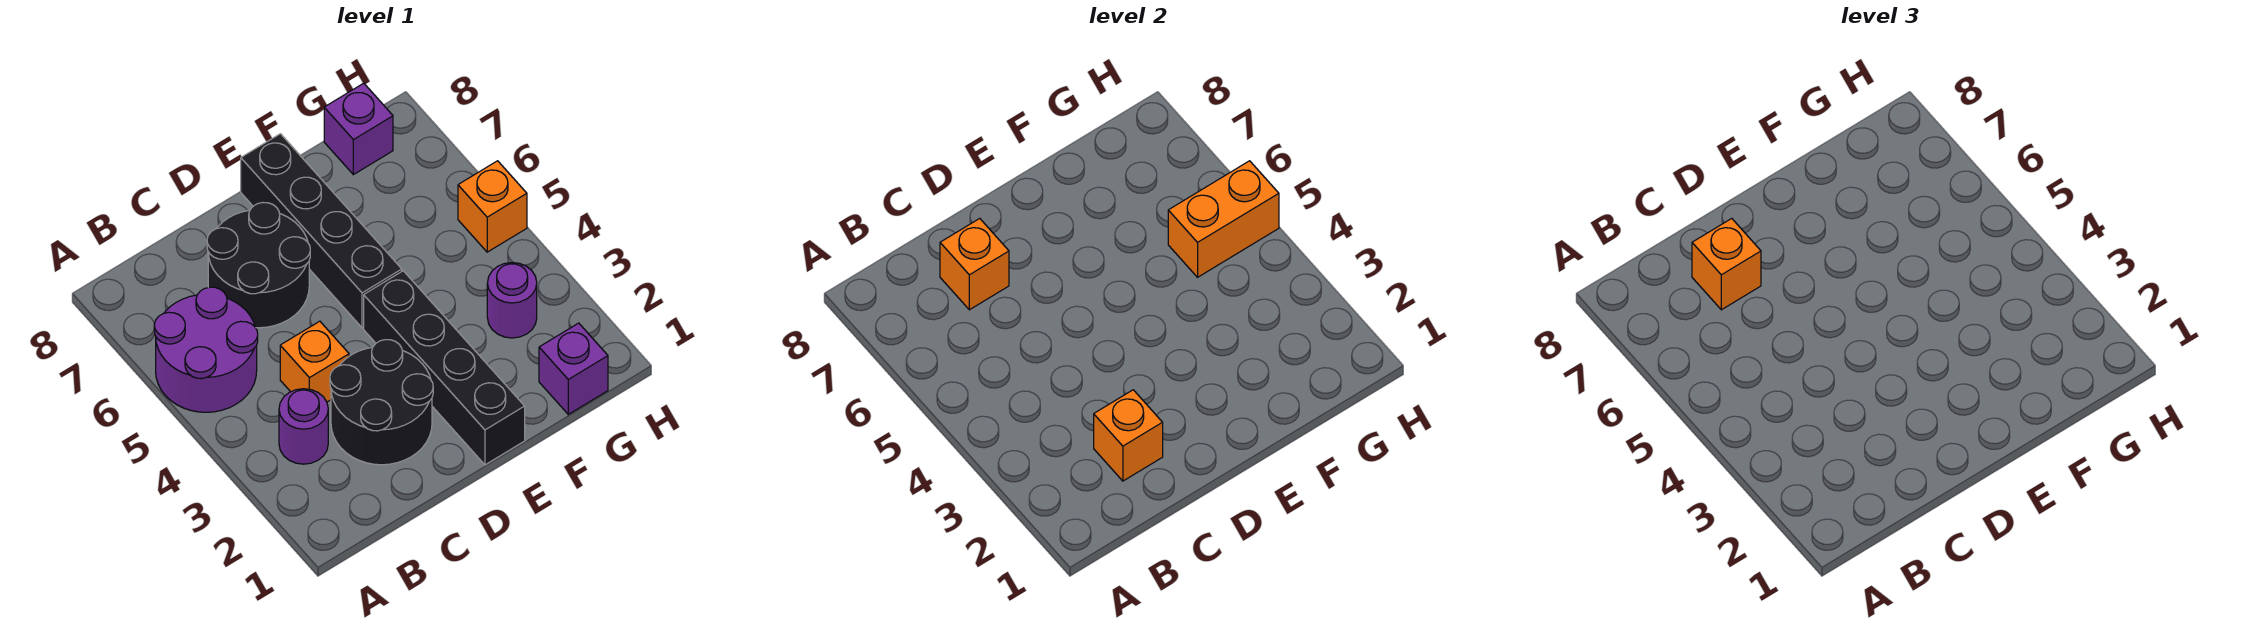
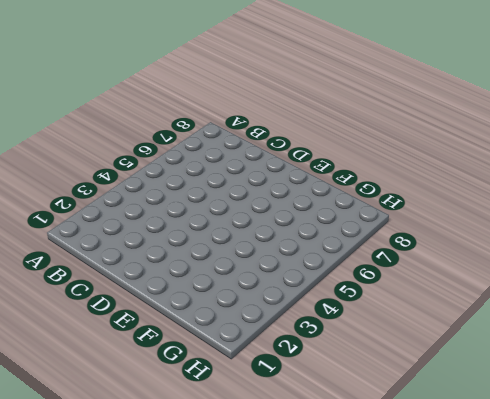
none -> purple round brick A5:B6 level 1
none -> purple round brick B3 level 1
none -> black round brick C2:D3 level 1

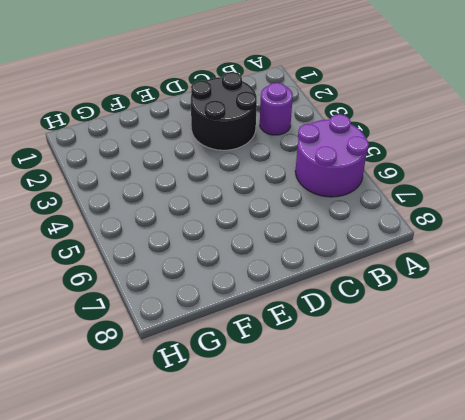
none -> orange brick C4 level 1
none -> black round brick C6:D7 level 1
none -> black brick E1:E4 level 1

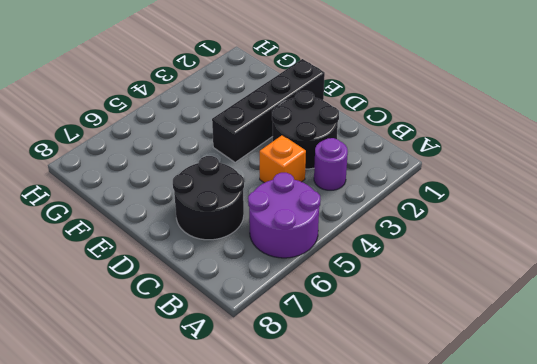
none -> black brick E5:E8 level 1
none -> purple brick G1 level 1
none -> purple round brick G3 level 1

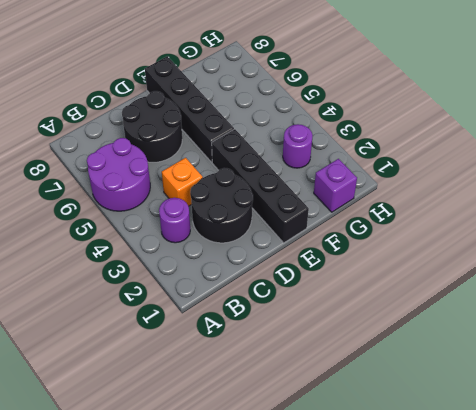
none -> purple brick G8 level 1
none -> orange brick H5 level 1
none -> orange brick C2 level 2

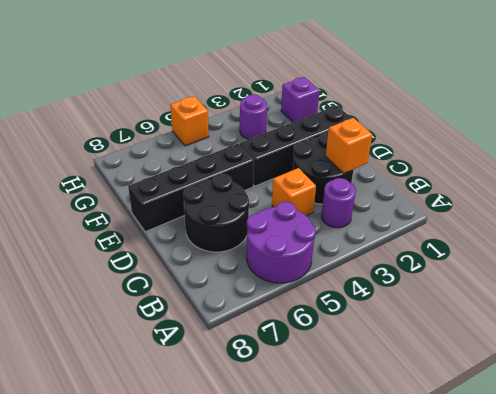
none -> purple brick G8 level 1
none -> orange brick C7 level 2
none -> orange brick G5:H5 level 2

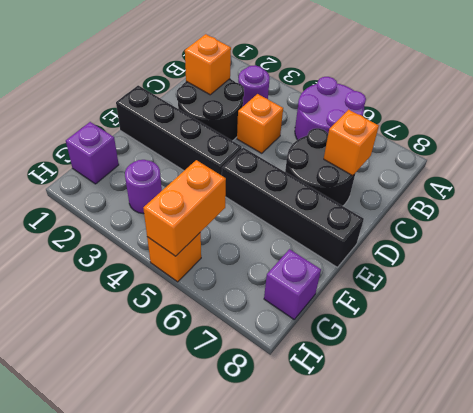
none -> orange brick C7 level 3

